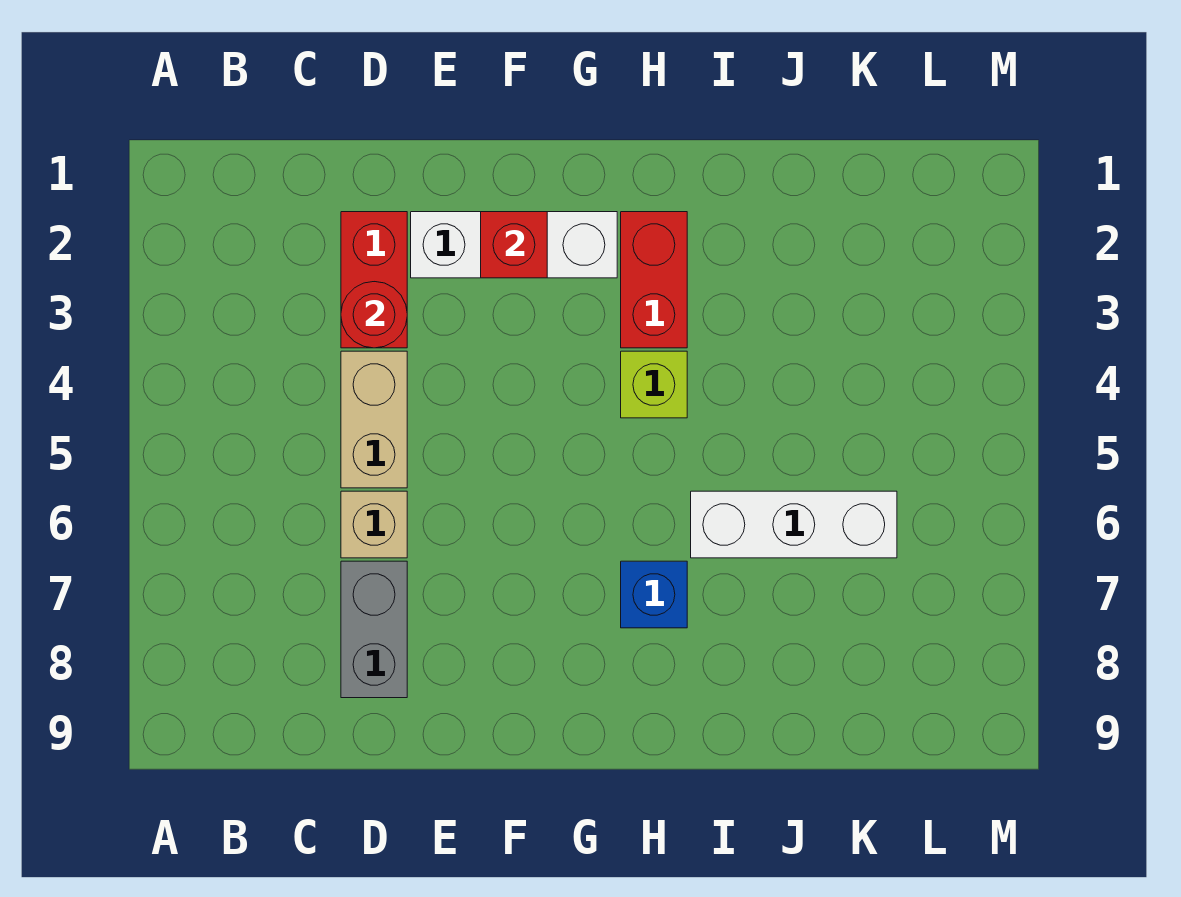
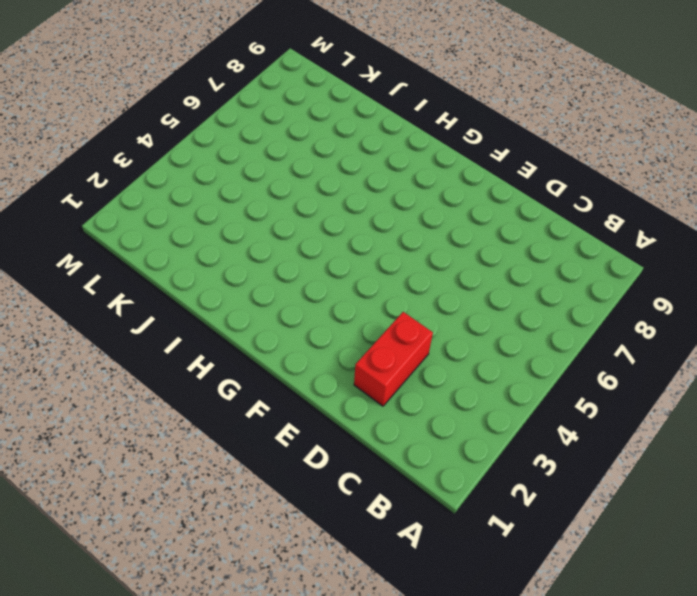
none -> tan brick D4:D5 level 1
none -> tan brick D6 level 1

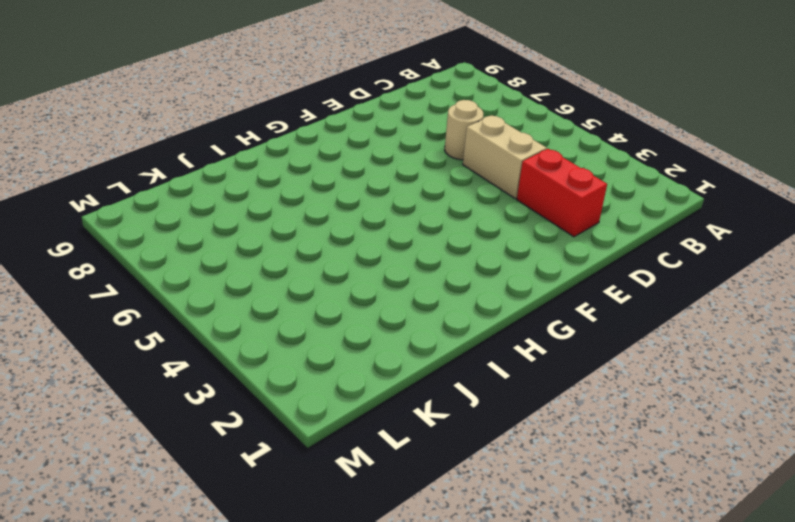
tan round brick D6 level 1 -> tan brick D6 level 1
none -> grey brick D7:D8 level 1
none -> white brick E2:G2 level 1

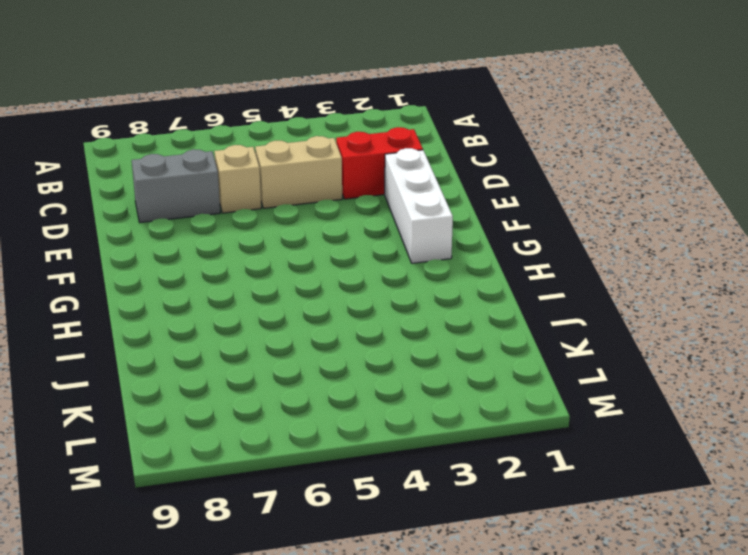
none -> red brick H2:H3 level 1
none -> lime brick H4 level 1

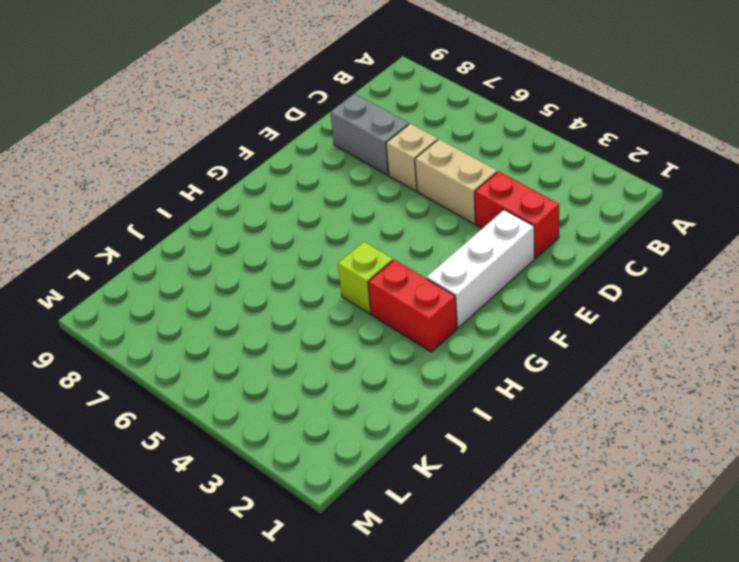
none -> blue brick H7 level 1
none -> white brick I6:K6 level 1

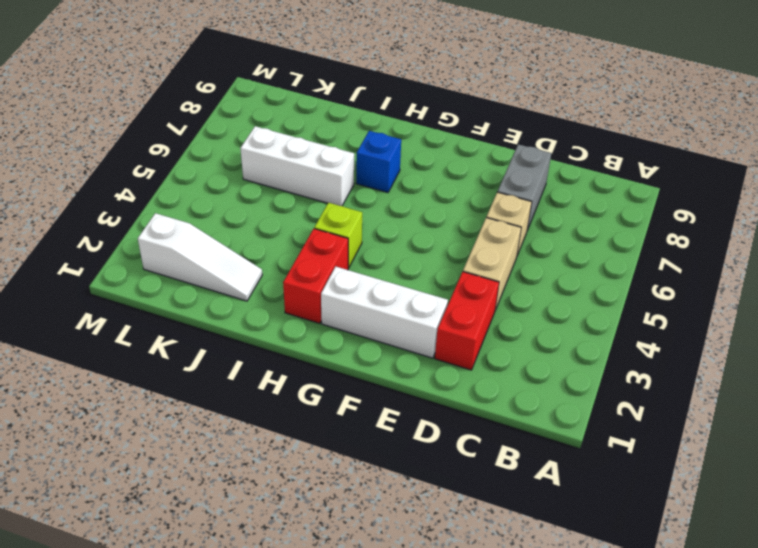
white slope J2:L2 level 1 top L -> none
none -> red round brick D3 level 2
none -> red brick F2 level 2

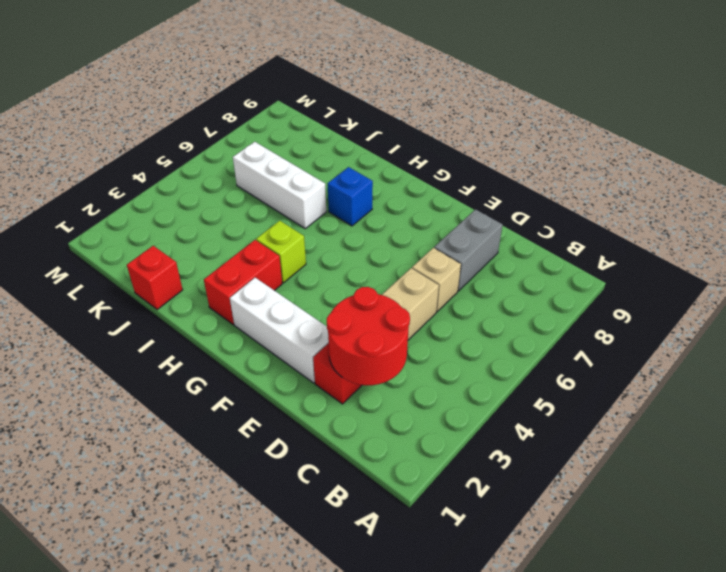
red round brick C2:D3 level 2 -> red round brick D3 level 2
red brick J1 level 1 -> red brick F2 level 2

